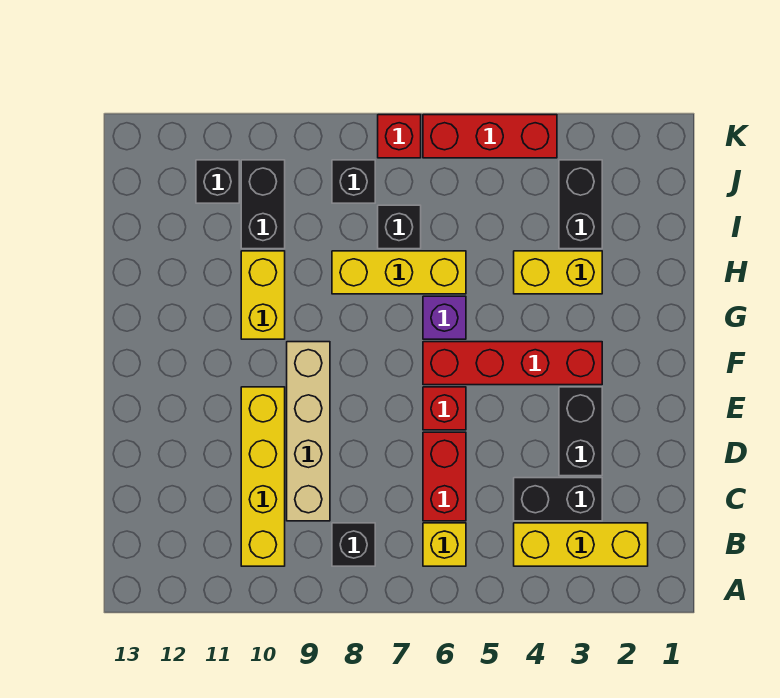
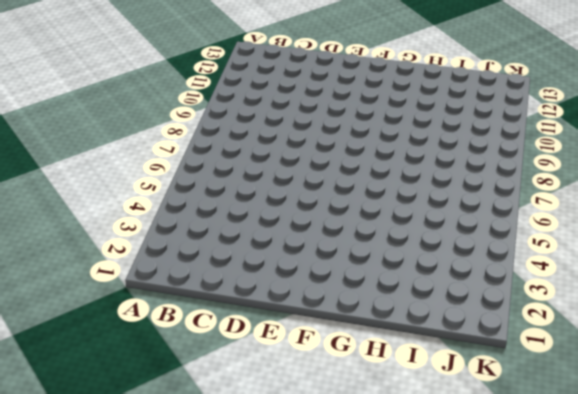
none -> yellow brick B2:B4 level 1
none -> yellow brick B6 level 1
none -> black brick B8 level 1

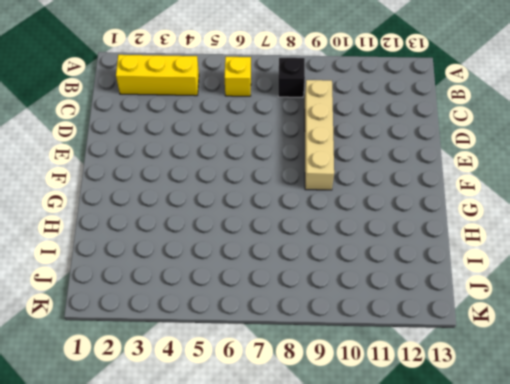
none -> yellow brick B10:E10 level 1
none -> black brick C3:C4 level 1
none -> red brick C6:D6 level 1

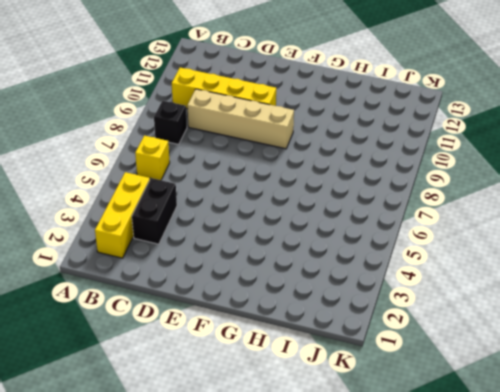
none -> red brick C6:D6 level 1
none -> black brick D3:E3 level 1
none -> red brick E6 level 1

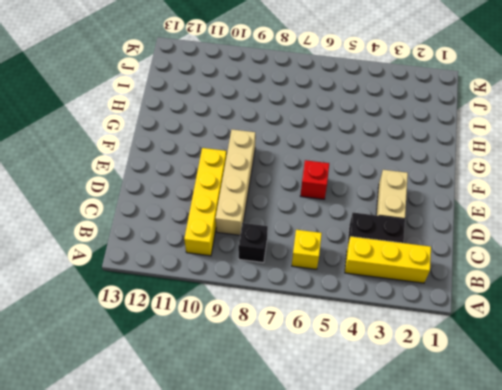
tan brick D3:E3 level 1 -> black brick D3:E3 level 1
none -> red brick C6:D6 level 1
none -> red brick F3:F6 level 1
none -> purple brick G6 level 1

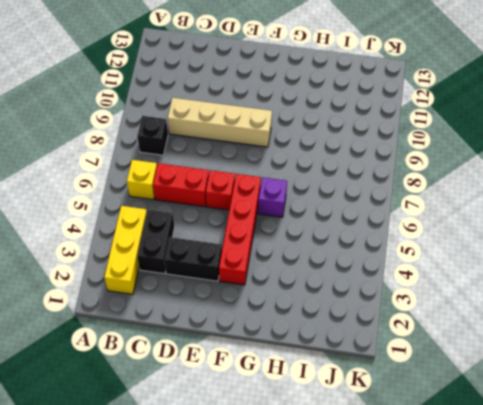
none -> yellow brick B10:E10 level 1
none -> yellow brick G10:H10 level 1
none -> yellow brick H3:H4 level 1

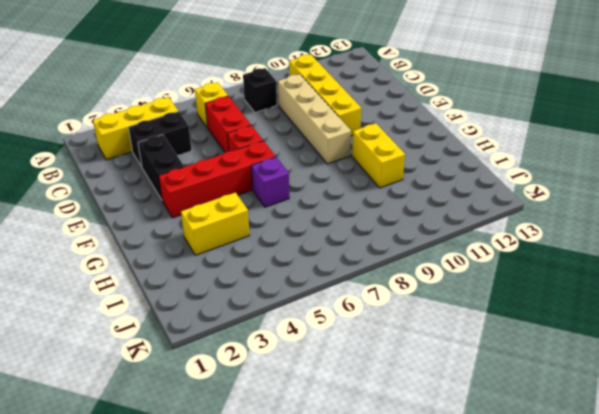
none -> yellow brick H6:H8 level 1
none -> black brick I3:J3 level 1
none -> black brick I7 level 1

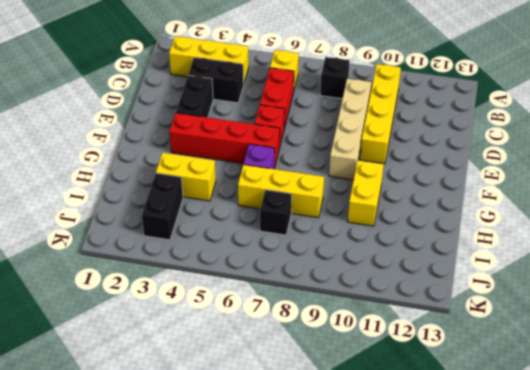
none -> black brick I10:J10 level 1
none -> black brick J8 level 1
none -> black brick J11 level 1

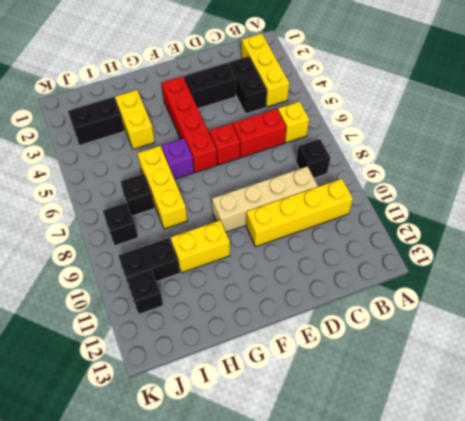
none -> red brick K4:K6 level 1
none -> red brick K7 level 1

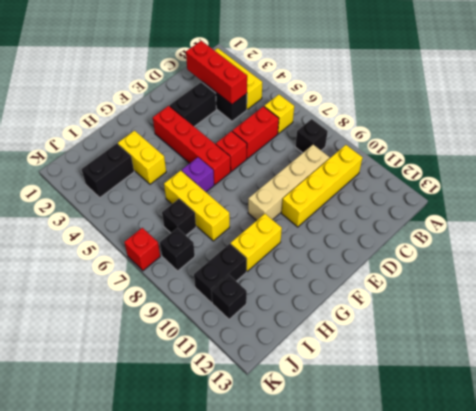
red brick C2:C4 level 2 -> red brick K4:K6 level 1

